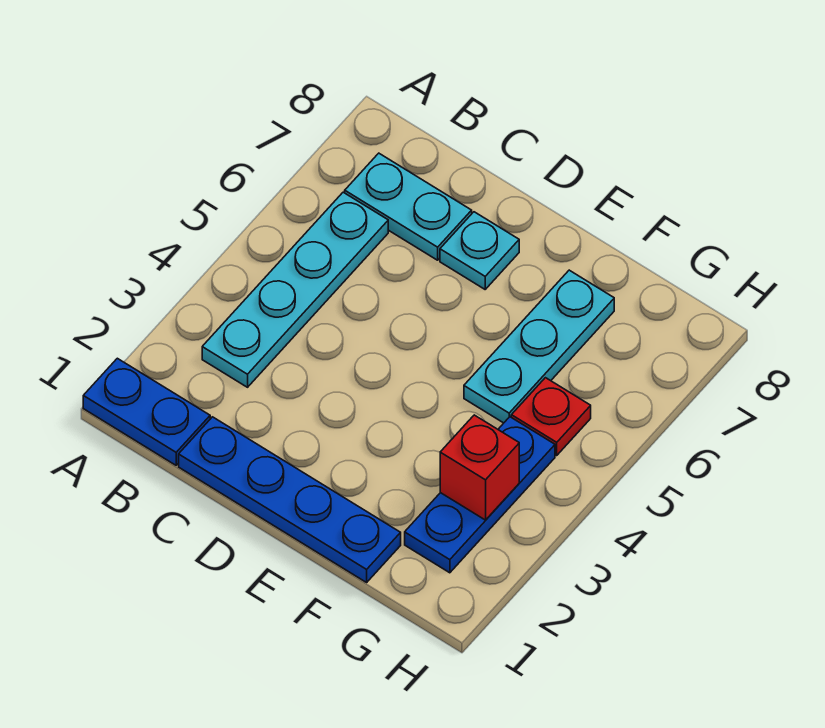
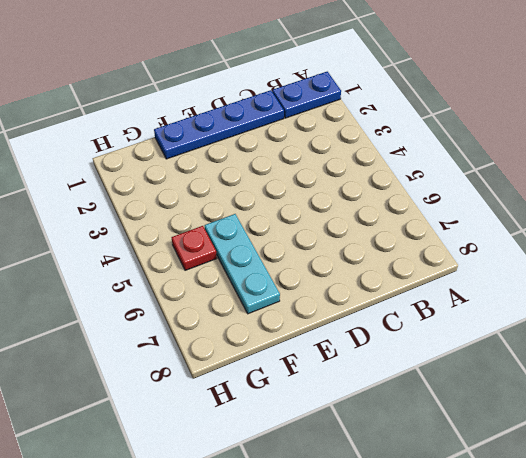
none -> cyan plate B3:B6 level 1
none -> cyan plate B7:C7 level 1

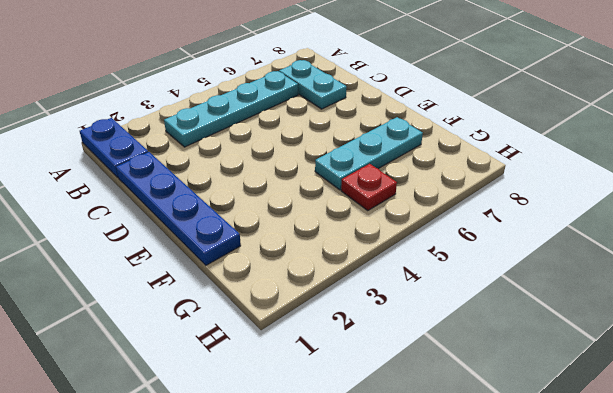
none -> cyan plate D7 level 1
none -> blue plate G2:G4 level 1

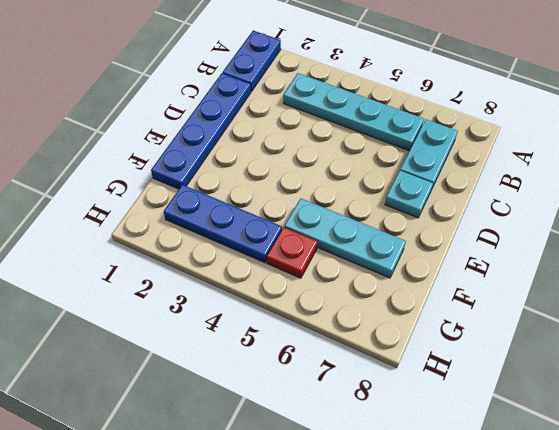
none -> red brick G3 level 2

